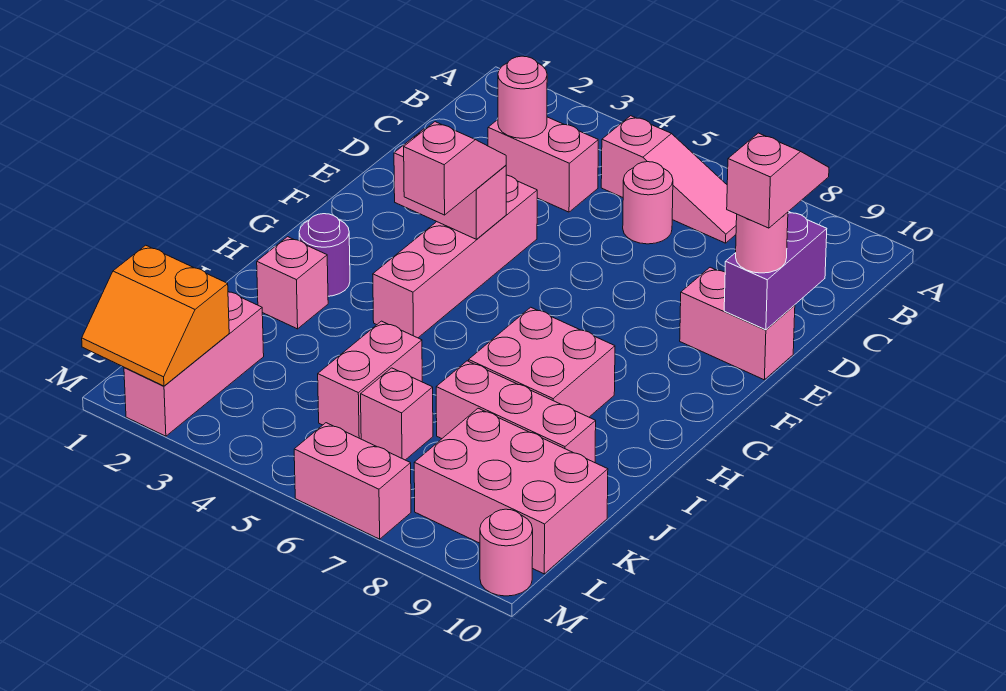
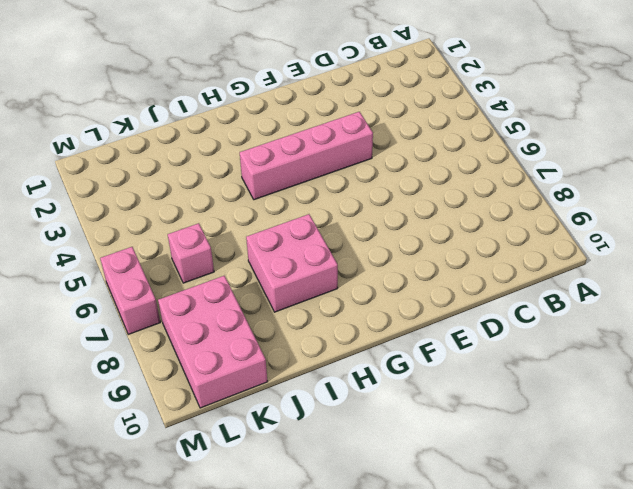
none -> pink slope B5:B7 level 1 top 5
none -> pink brick C3:C4 level 1
none -> pink round brick C6 level 1

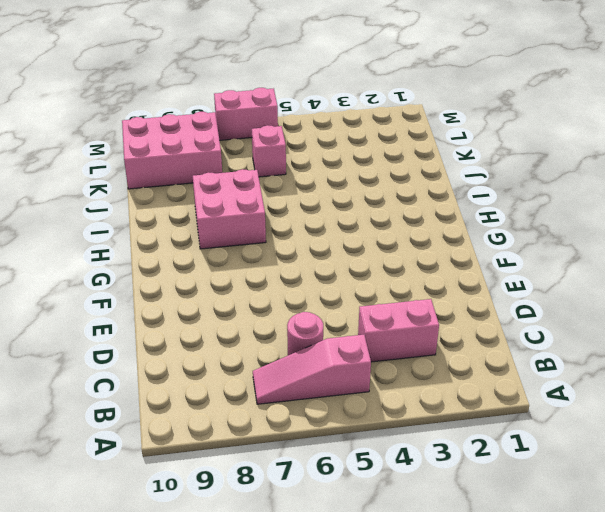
none -> pink brick E4:H4 level 1
none -> pink brick E9:E10 level 1
none -> purple round brick H2 level 1

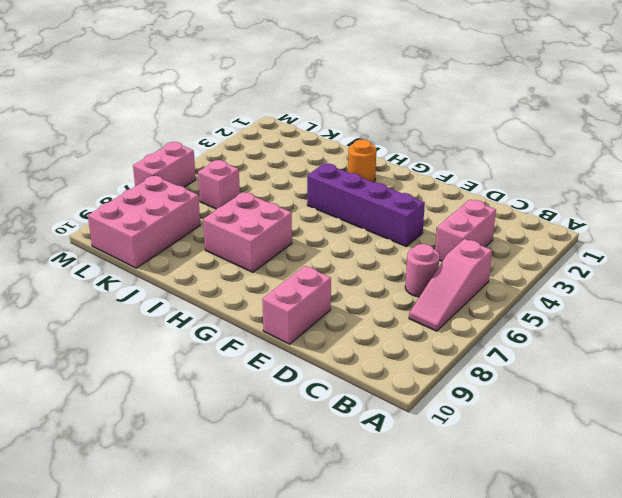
purple brick E4:H4 level 1 -> pink brick E4:H4 level 1
orange round brick H2 level 1 -> purple round brick H2 level 1
none -> pink brick I2 level 1
none -> pink brick J5:K5 level 1
none -> pink brick J7:J9 level 1

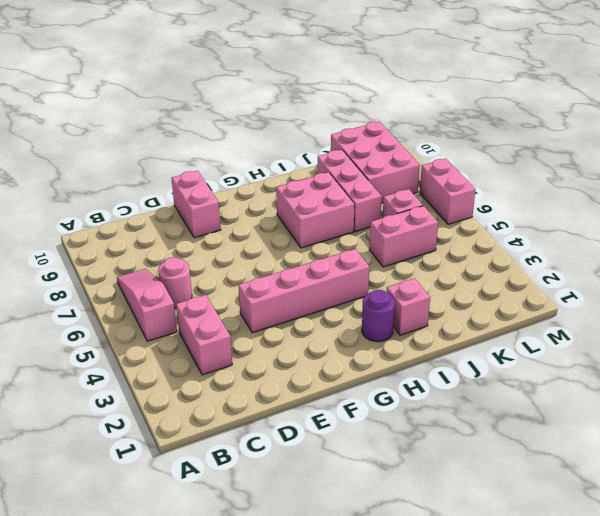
none -> pink brick K2:M2 level 1
none -> pink round brick M10 level 1
none -> pink round brick C3 level 2

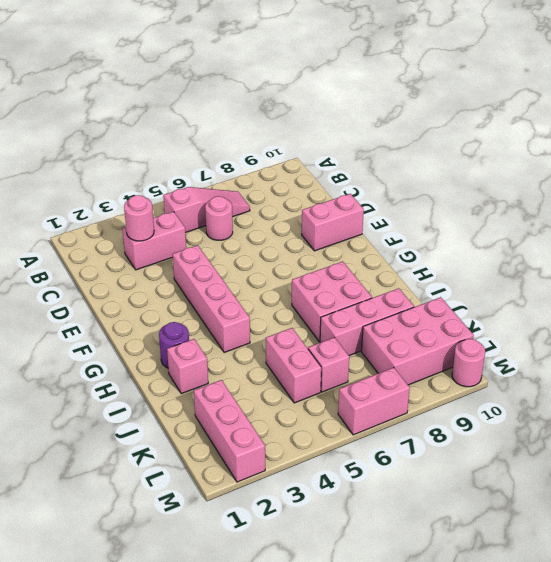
none -> purple brick D10:E10 level 2
none -> pink brick F3:F4 level 2
none -> orange slope L1:M2 level 2 top L

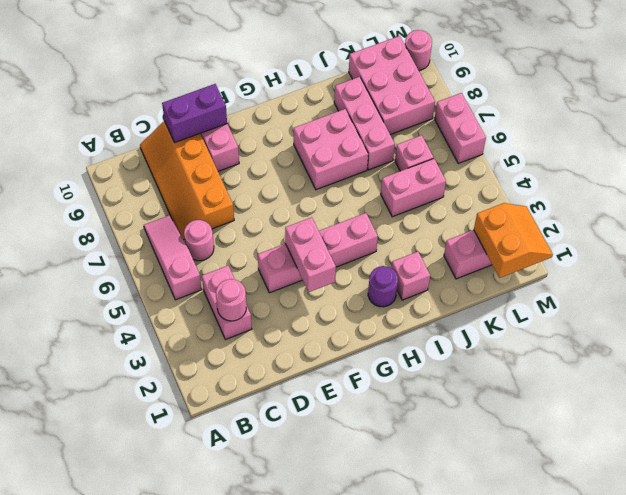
orange slope C7:D10 level 1 top D -> none
none -> pink round brick E10 level 3
none -> pink slope F4:G4 level 3 top G
none -> pink slope D10:E10 level 4 top E

